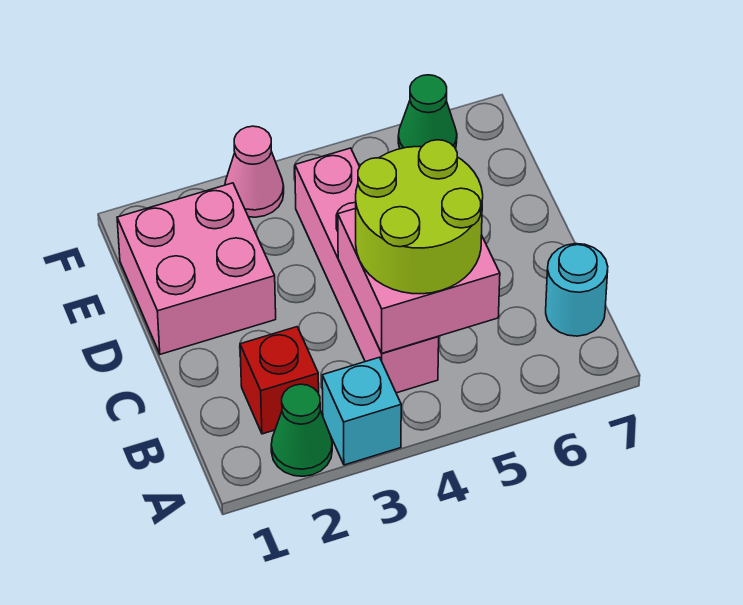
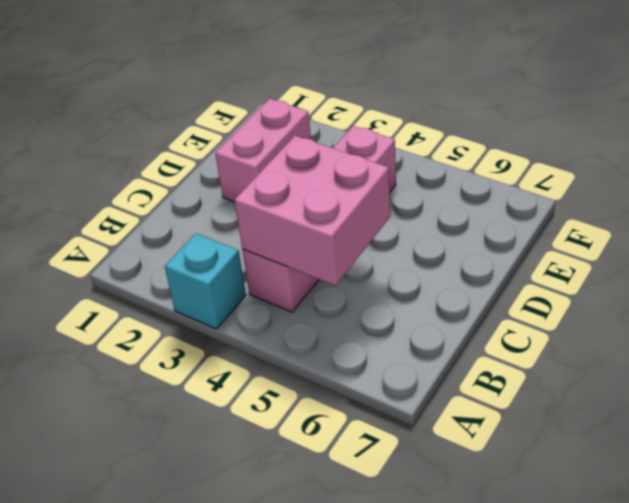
pink brick D2:E2 level 1 -> pink brick D1:E2 level 1
none -> green cone A2 level 1
none -> red brick B2 level 1

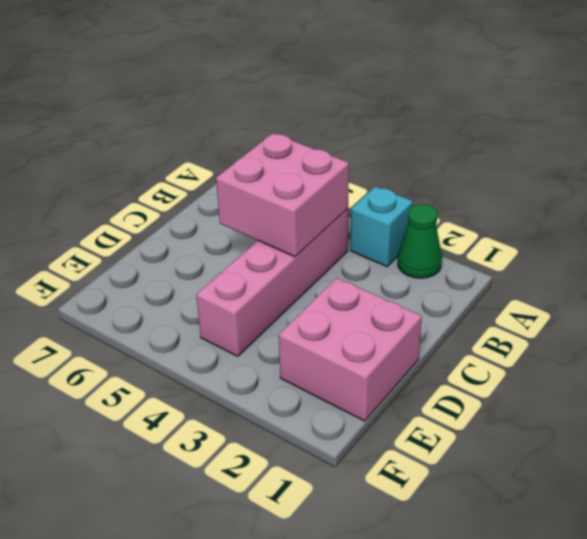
none -> red brick B2 level 1
none -> cyan round brick B7 level 1

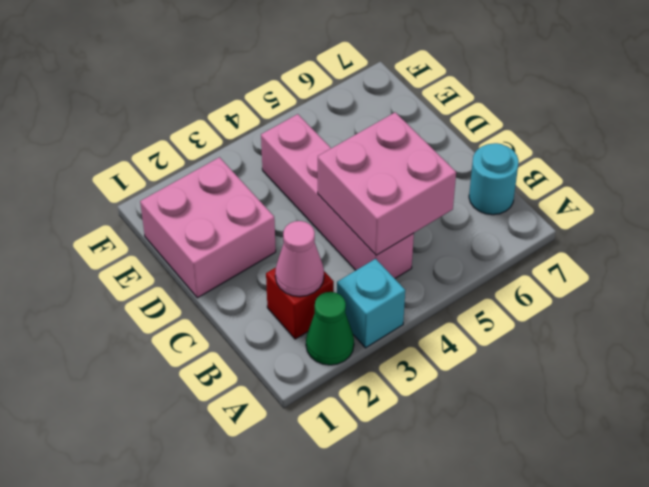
pink cone B2 level 2 -> pink cone F3 level 1
none -> green cone F6 level 1
none -> lime round brick B4:C5 level 3

